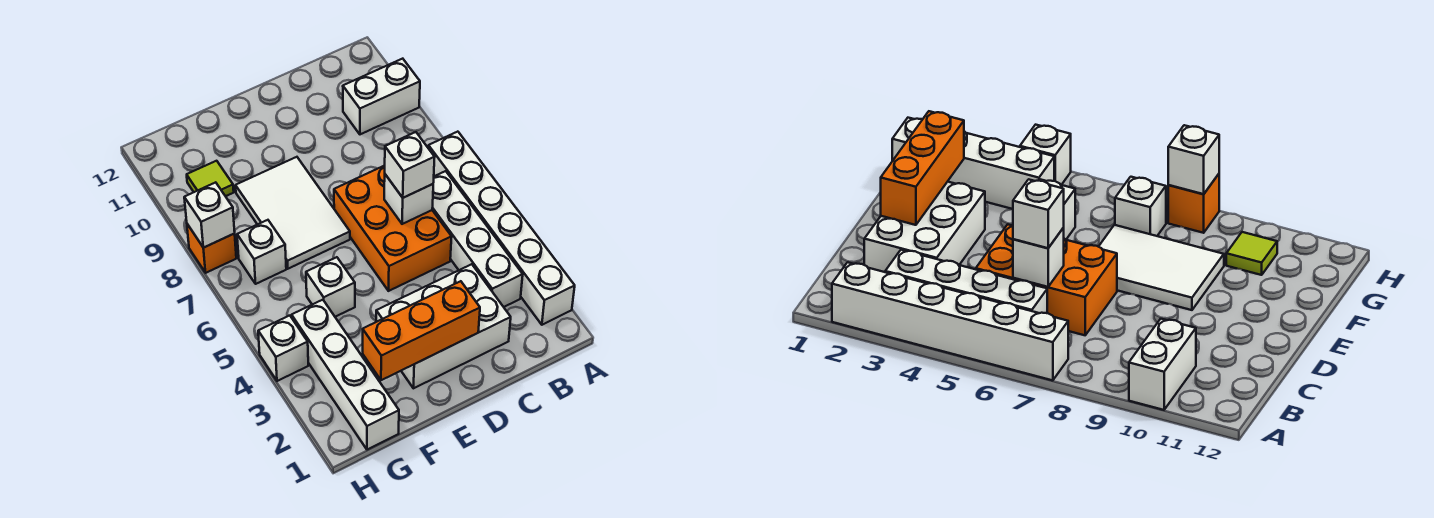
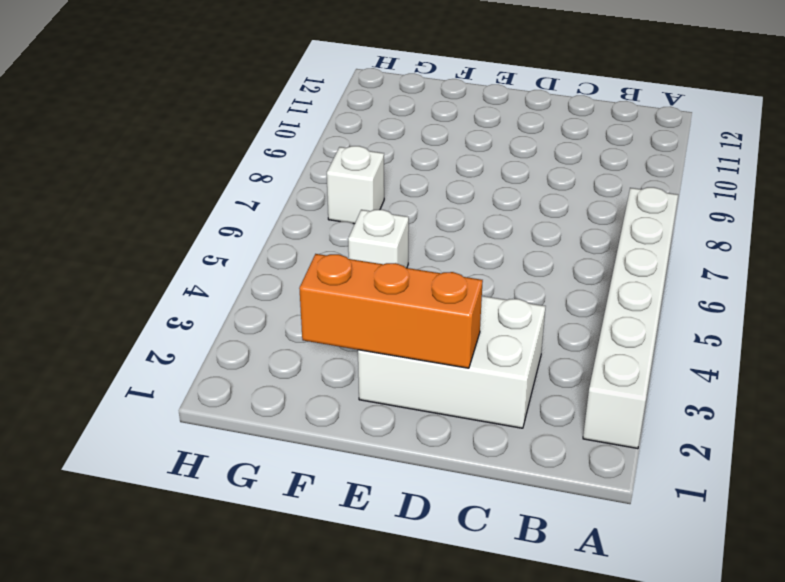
none -> white brick A10:B10 level 1
none -> white brick B3:B6 level 1
none -> orange brick C5:D7 level 1

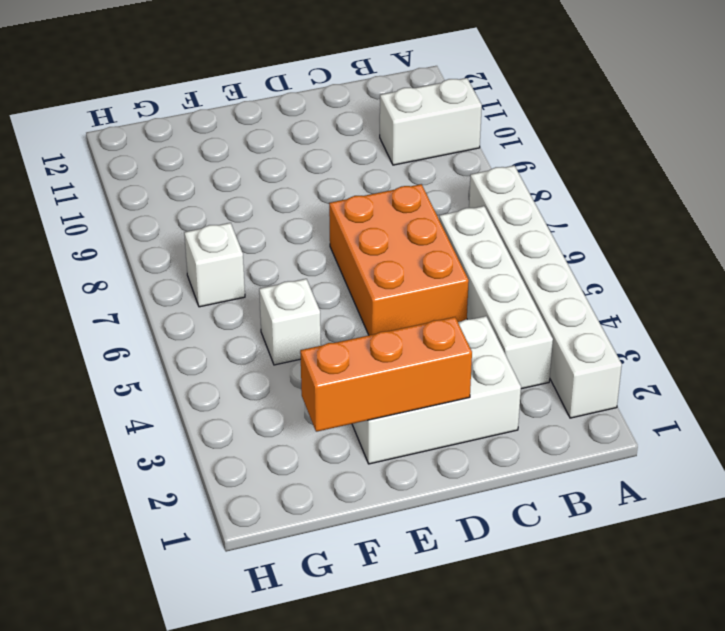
none -> white tile E7:F9 level 1
none -> white brick G1:G4 level 1
none -> lime tile G10 level 1

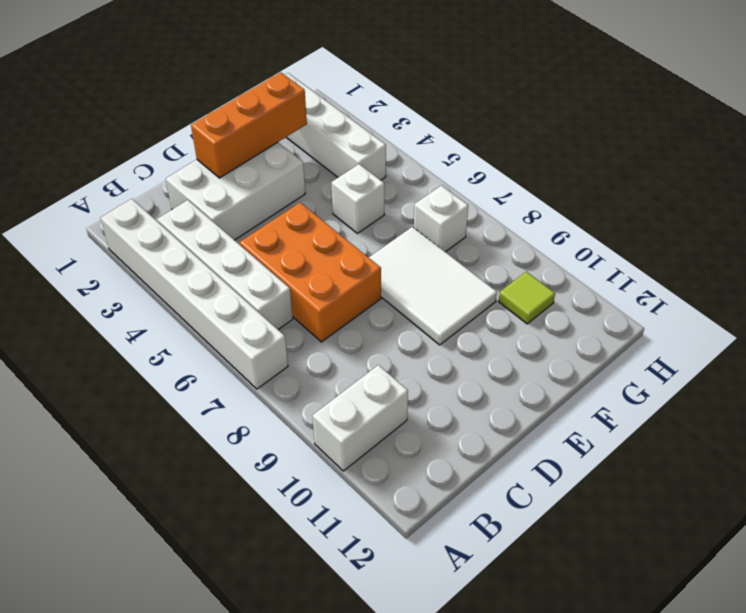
none -> white brick H4 level 1
none -> orange brick H8 level 1
none -> white brick C6 level 2

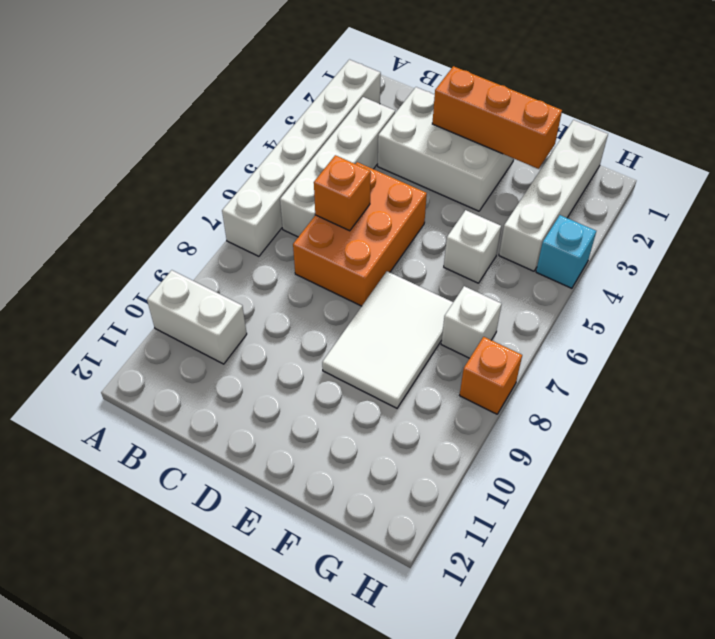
orange brick C6 level 2 -> white brick C6 level 2
cyan brick H4 level 1 -> white brick H4 level 1
none -> lime tile G10 level 1
none -> white brick H8 level 2
none -> white brick C6 level 3

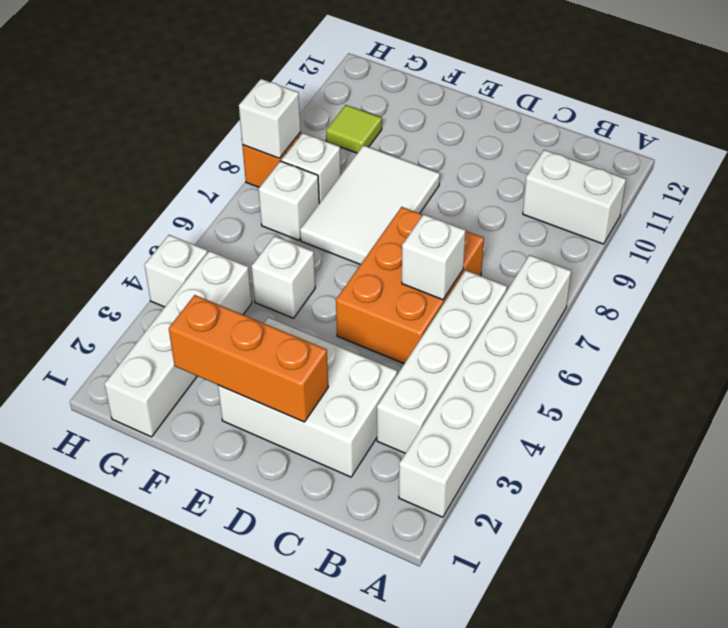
white brick G8 level 1 -> white brick C6 level 3

